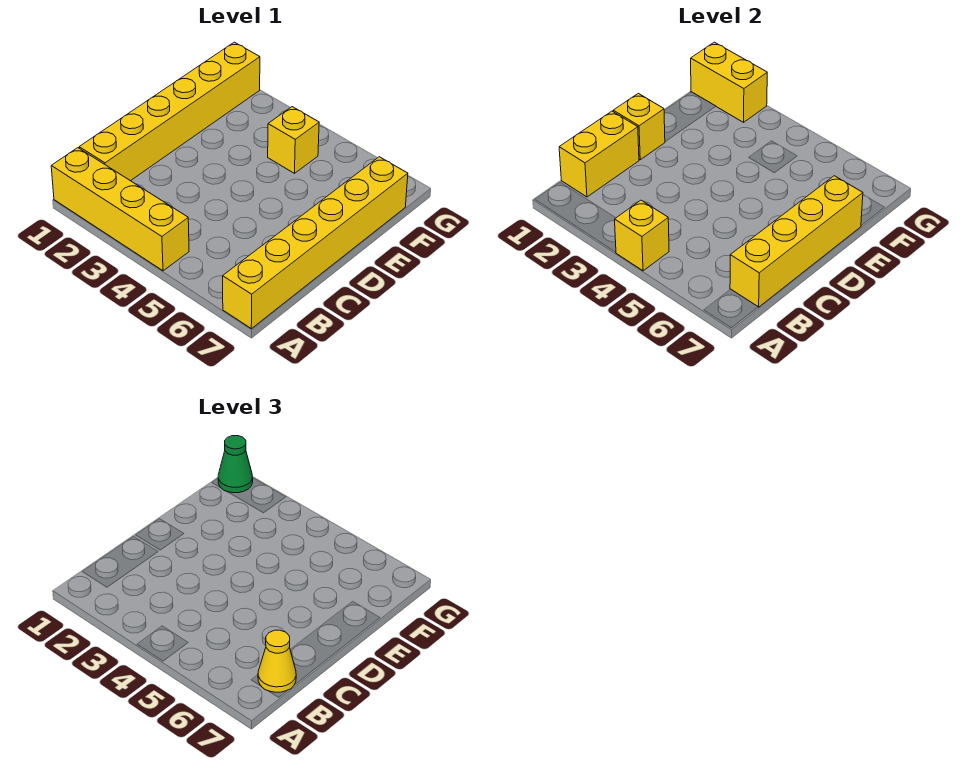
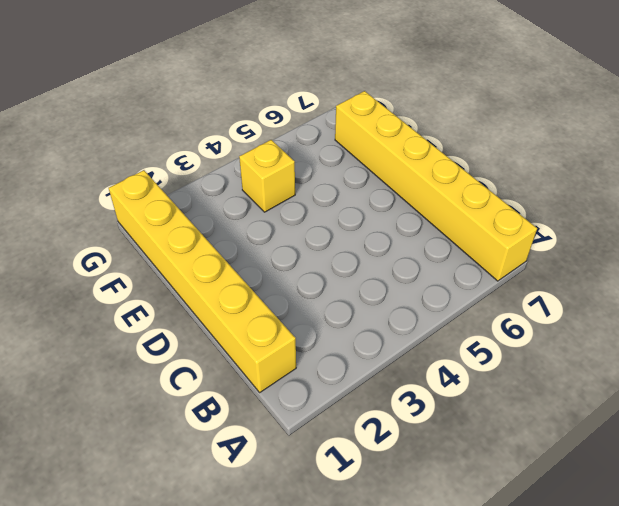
none -> yellow brick A1:A4 level 1
none -> yellow brick A4 level 2

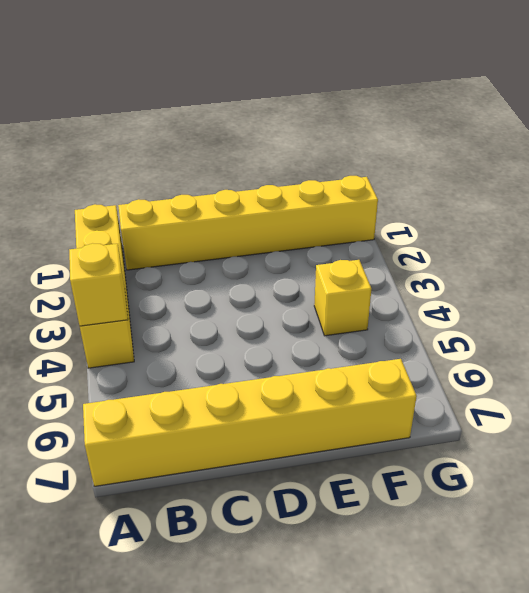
none -> yellow brick B1:C1 level 2
none -> yellow brick B7:E7 level 2

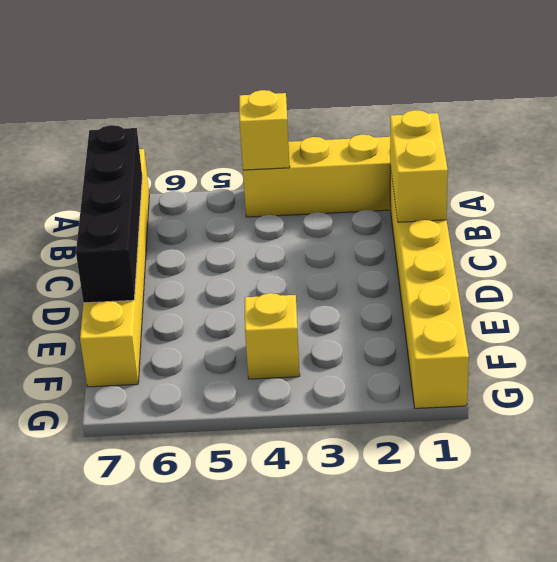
black brick B7:E7 level 2 -> yellow brick B7:E7 level 2
none -> yellow brick D1 level 2
none -> yellow brick G1:G2 level 2

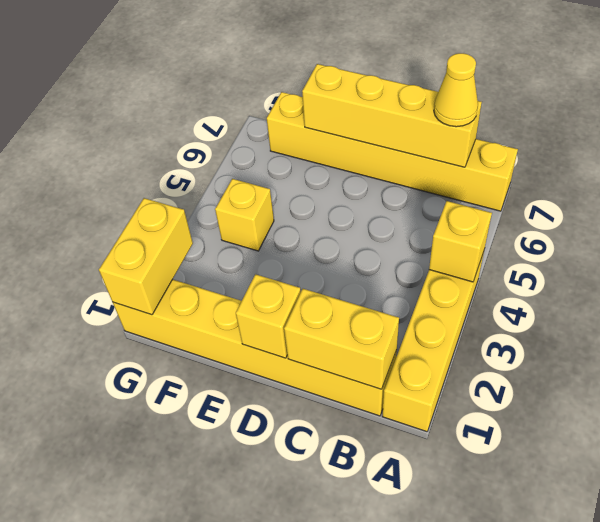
none -> green cone G1 level 3

